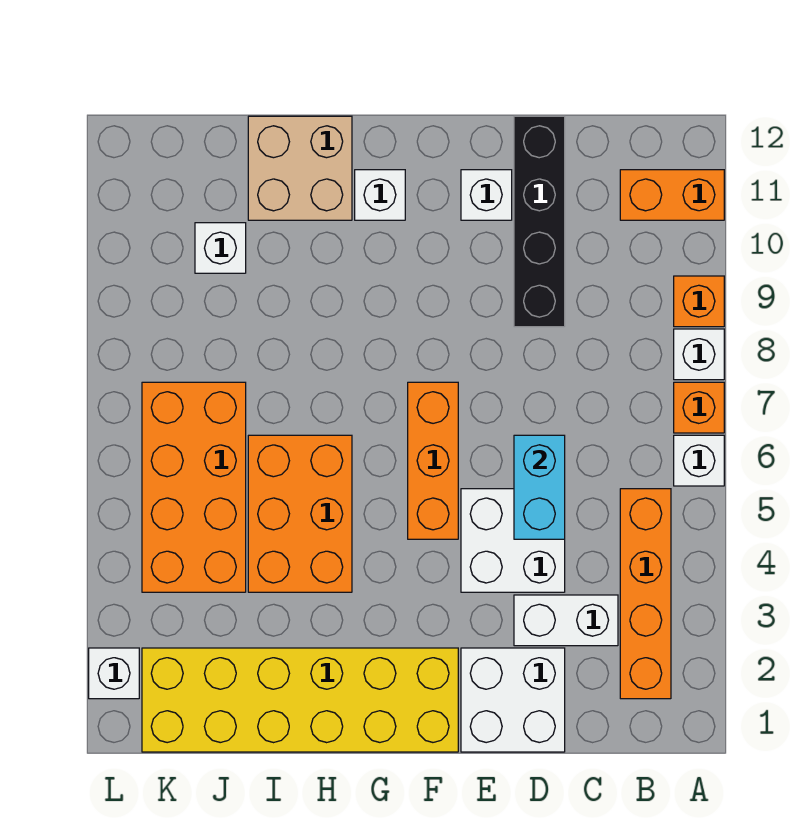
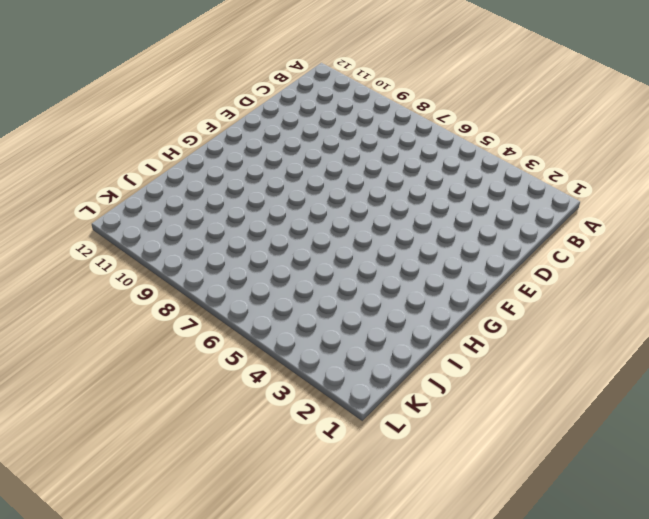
none -> white brick A6 level 1
none -> orange brick A7 level 1
none -> white brick A8 level 1

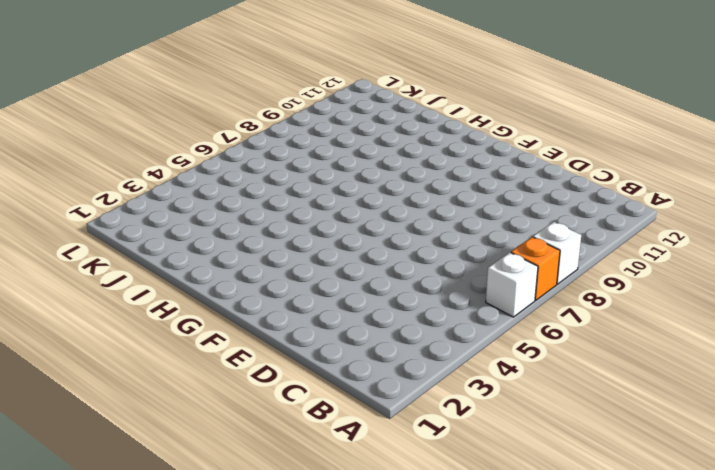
none -> orange brick A9 level 1
none -> orange brick A11:B11 level 1
none -> orange brick B2:B5 level 1

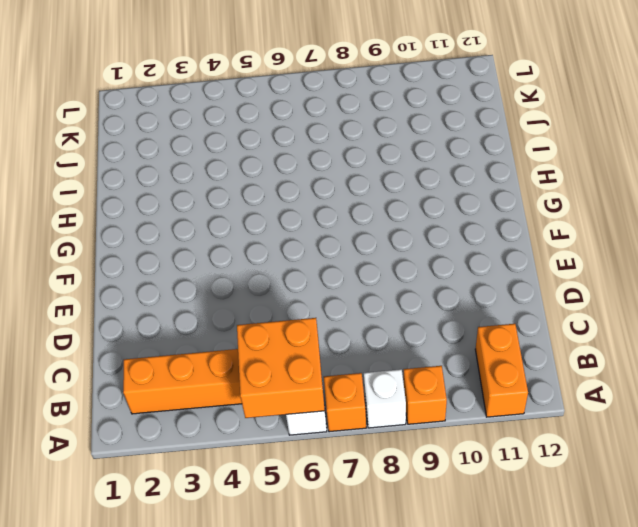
orange brick A5:B6 level 2 -> none
none -> white brick C3:D3 level 1
none -> white brick D1:E2 level 1
none -> white brick D4:E5 level 1

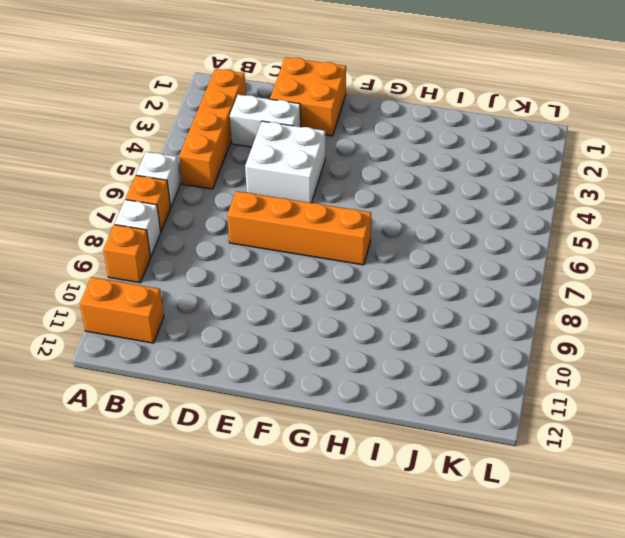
orange brick D1:E2 level 1 -> white brick D1:E2 level 1
orange brick D7:G7 level 1 -> orange brick F5:F7 level 1
none -> black brick D9:D12 level 1
none -> white brick E11 level 1
none -> yellow brick F1:K2 level 1

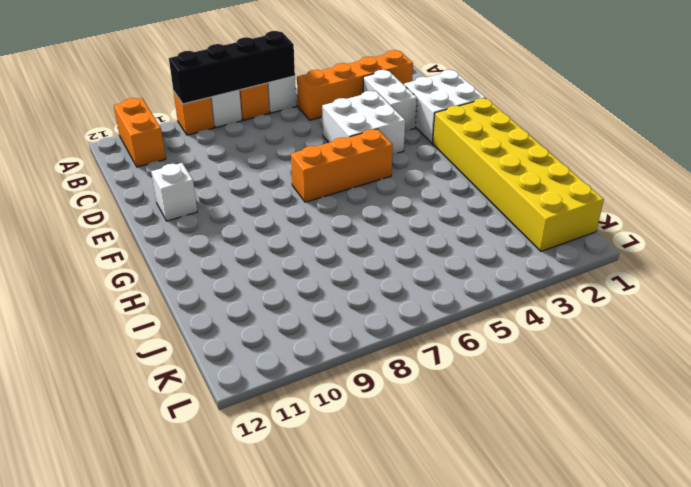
black brick A6:A9 level 2 -> black brick D9:D12 level 1
none -> white brick G11 level 1
none -> orange brick H4:I6 level 1
none -> tan brick H11:I12 level 1

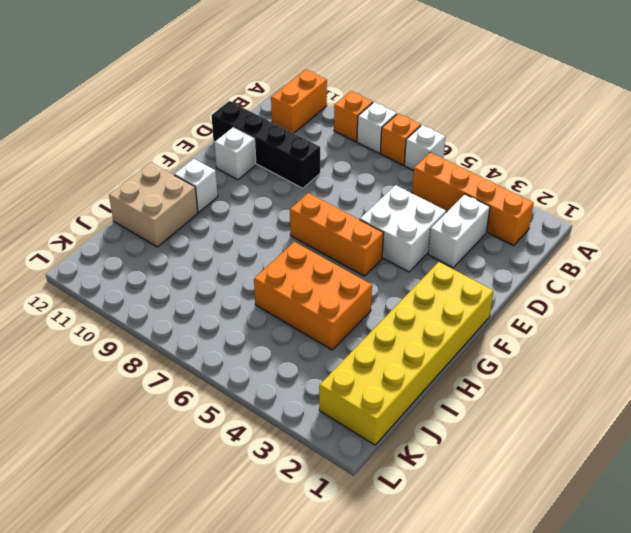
none -> white brick D1:E2 level 1
none -> orange brick J4:K7 level 1
none -> white brick J10 level 1

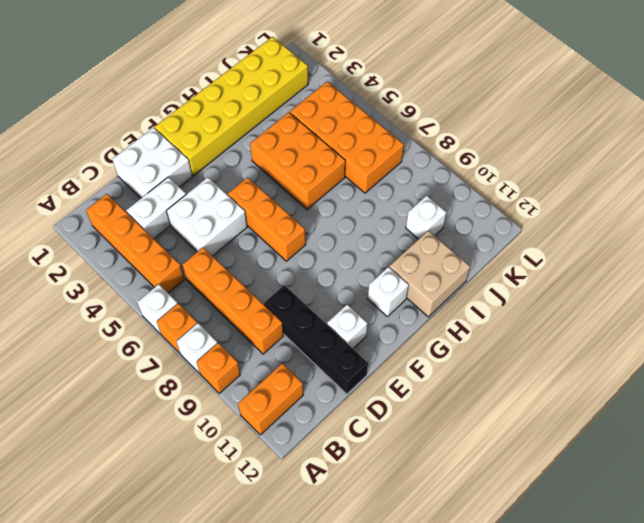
orange brick C6:C9 level 1 -> none
none -> white brick L2 level 1
none -> cyan brick D5:D6 level 2

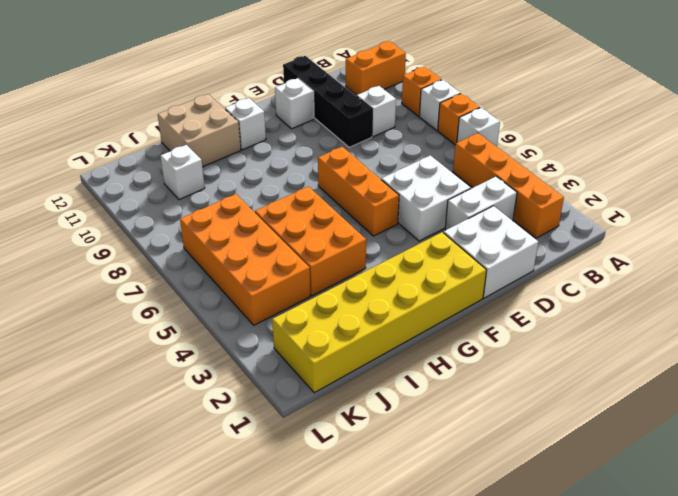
white brick C9 level 1 -> white brick L2 level 1
none -> cyan brick D5:D6 level 2

